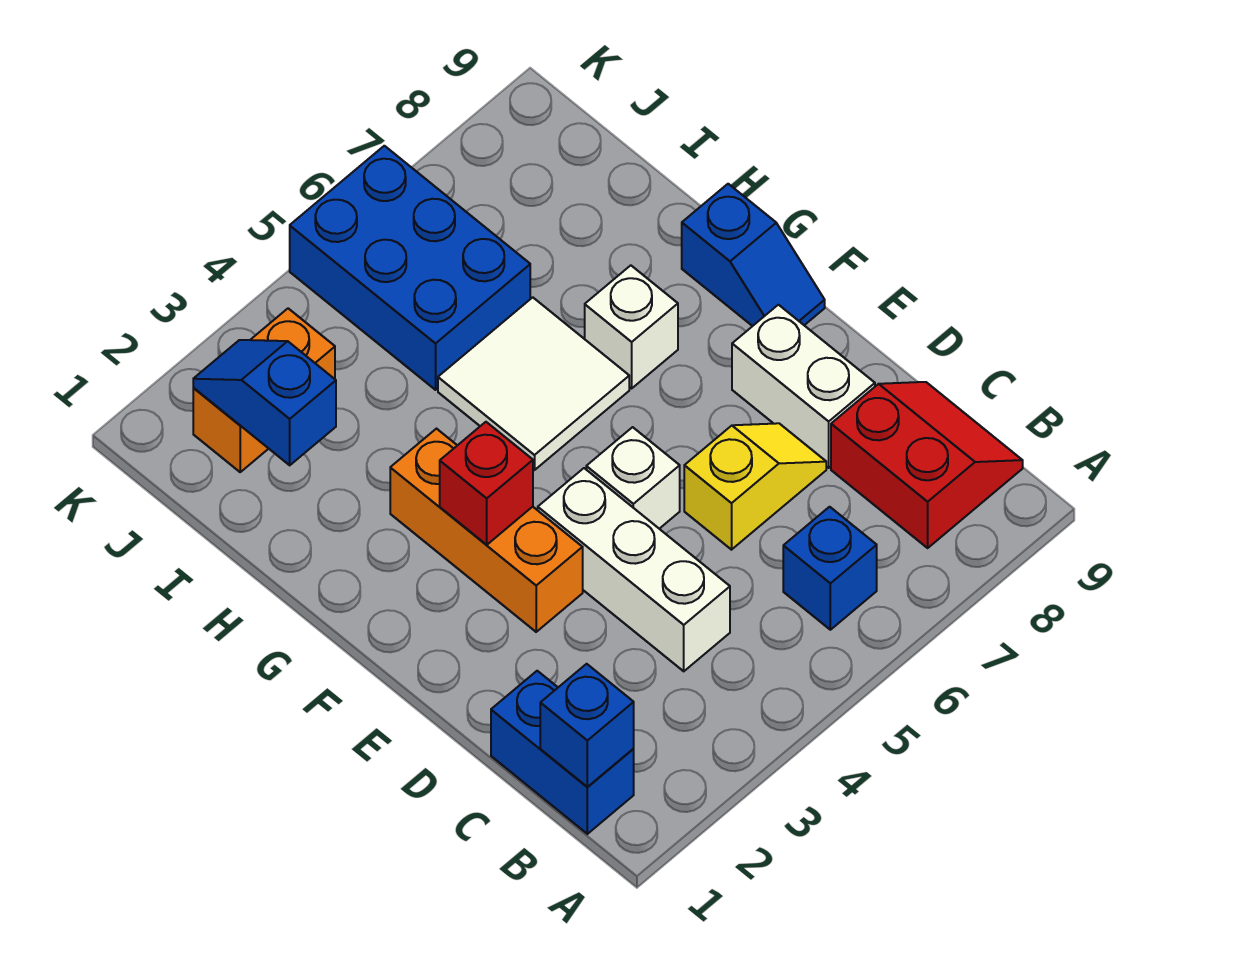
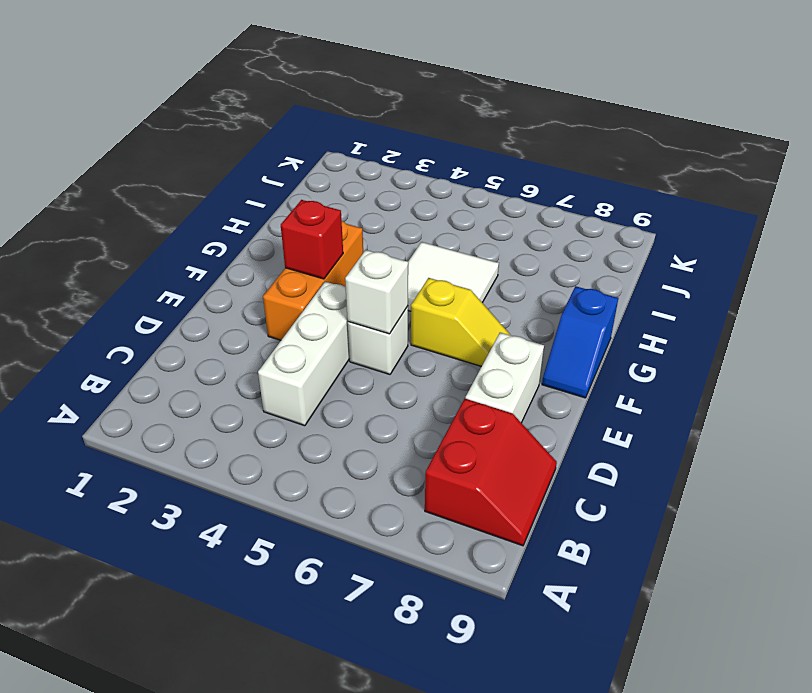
white brick E5 level 2 -> white brick G7 level 1
yellow slope F6:F7 level 1 top 6 -> yellow slope D6:D7 level 1 top 6
none -> blue brick B1:C1 level 1
none -> blue brick B6 level 1
none -> blue brick I5:K6 level 1

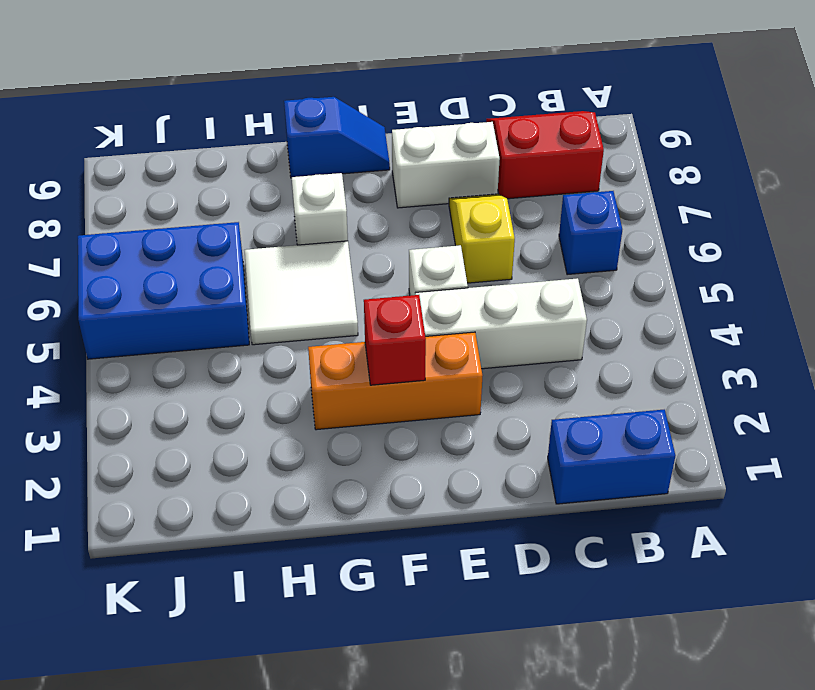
none -> orange brick J2:J3 level 1
none -> blue brick B1 level 2
none -> blue slope I2:J2 level 2 top I

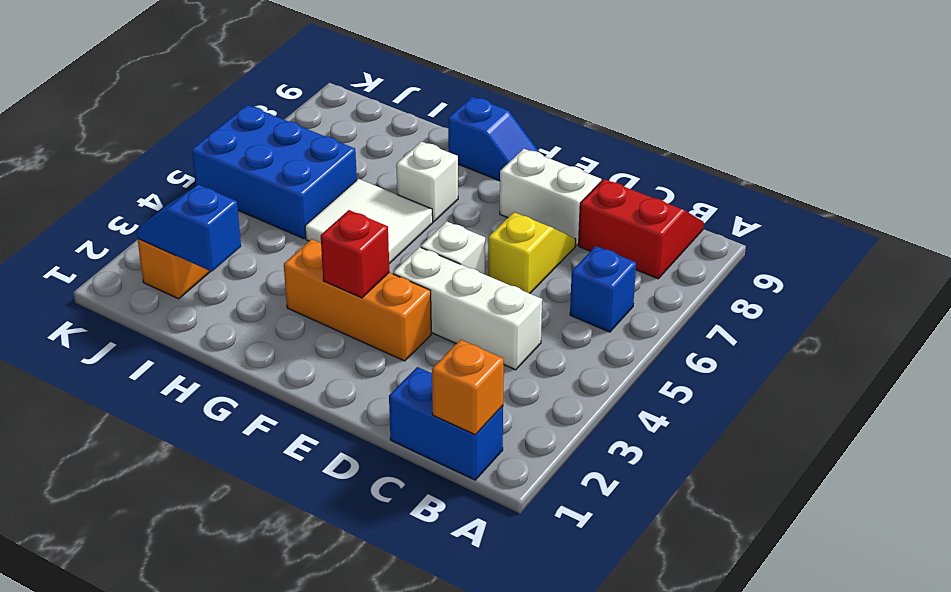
orange brick B1 level 2 -> blue brick B1 level 2

